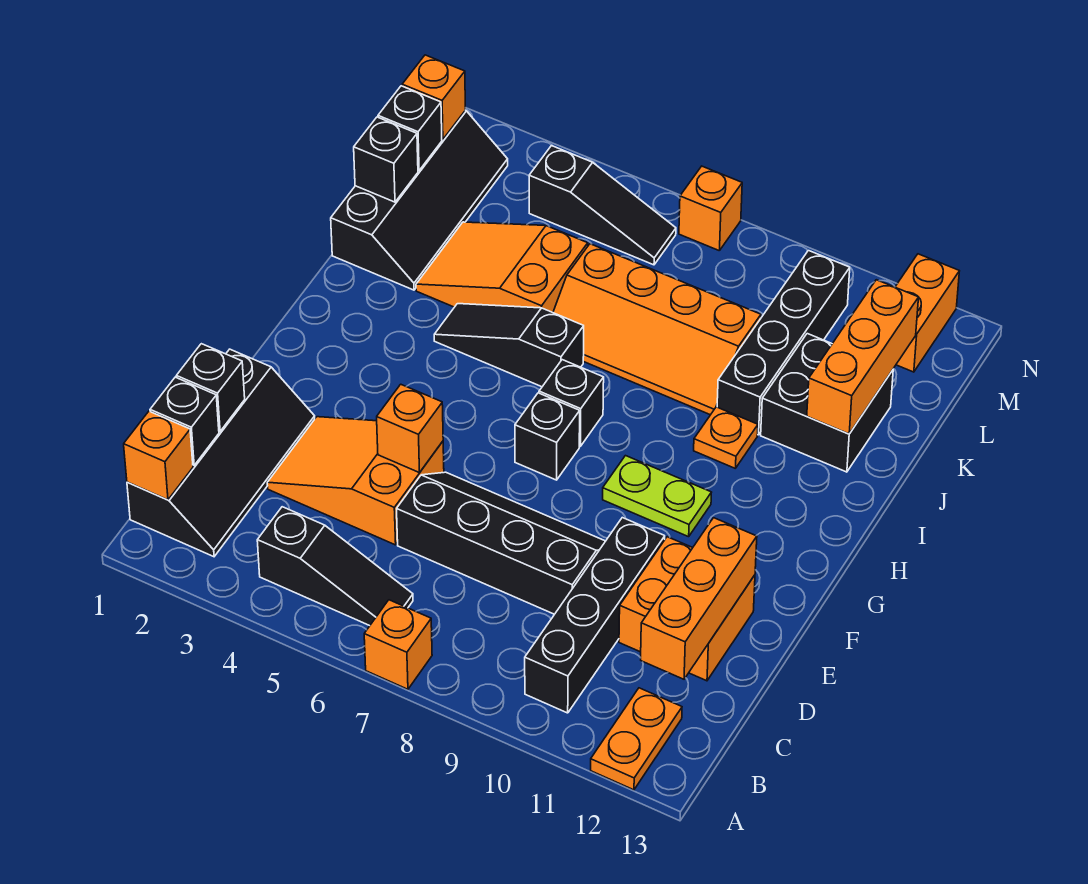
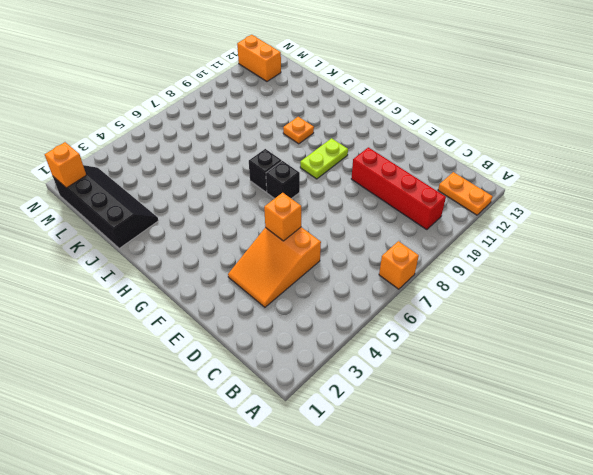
red brick B10:E10 level 1 -> black brick B10:E10 level 1
none -> black slope B1:E2 level 1 top 1
none -> black slope B4:B6 level 1 top 4
none -> black slope D6:E9 level 1 top D
none -> orange brick D11:E12 level 1

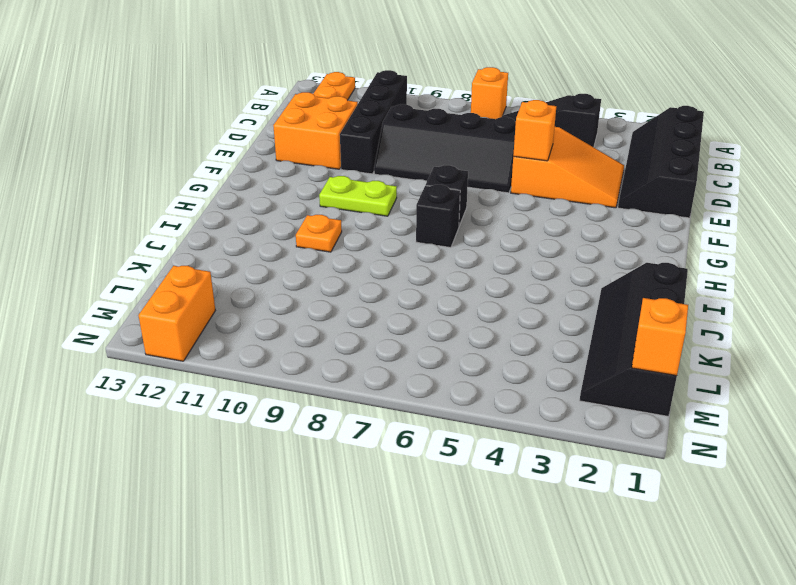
none -> black slope I4:I6 level 1 top 6
none -> orange slope J3:K5 level 1 top 5
none -> orange slope J6:K9 level 1 top K
none -> black brick J10:M10 level 1

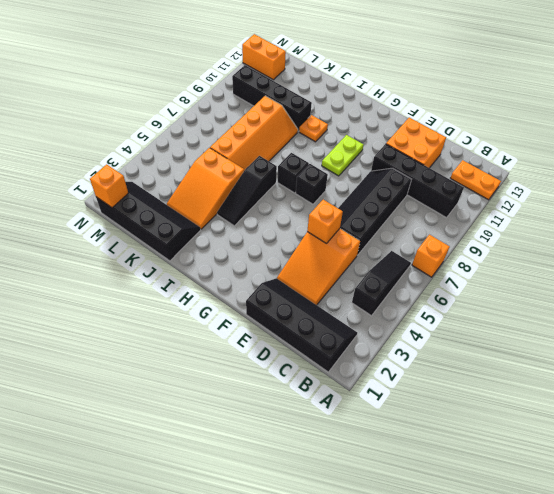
none -> black brick J11:K12 level 1
none -> black slope M4:M6 level 1 top 4
none -> orange brick N7 level 1
none -> orange brick B1 level 2

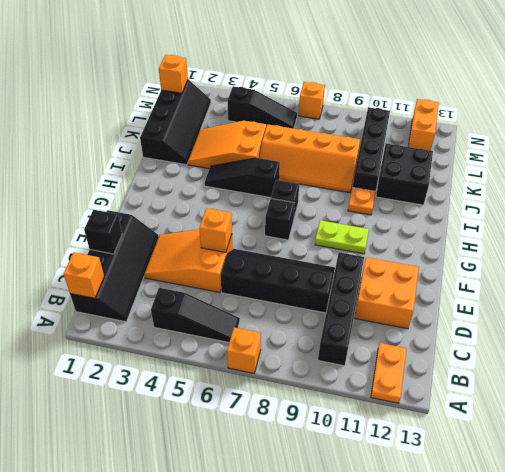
none -> black brick C1 level 2
none -> orange brick C12:E12 level 2
none -> orange brick J12:L12 level 2
none -> black brick K1 level 2

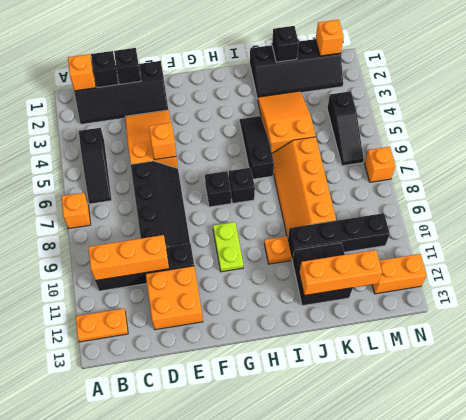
orange brick B10:D10 level 2 -> orange brick C12:E12 level 2
none -> black brick L1 level 2

